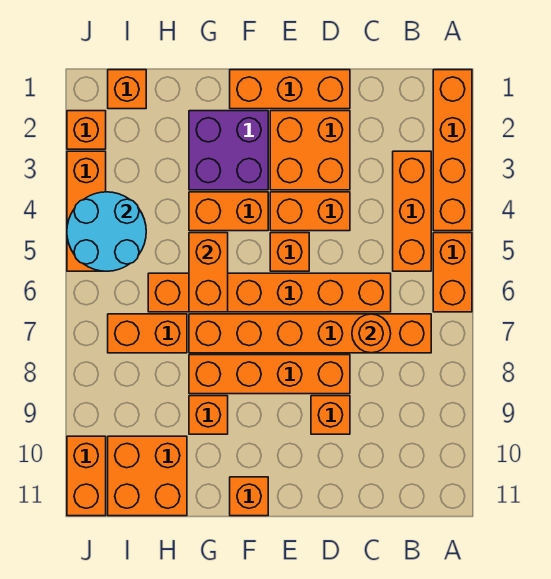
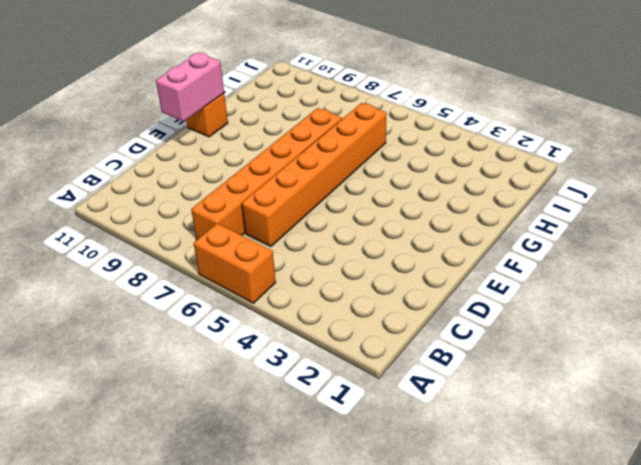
pink brick E11:F11 level 2 -> none
none -> orange brick A1:A4 level 1
none -> orange brick B3:B5 level 1
none -> orange brick D1:F1 level 1

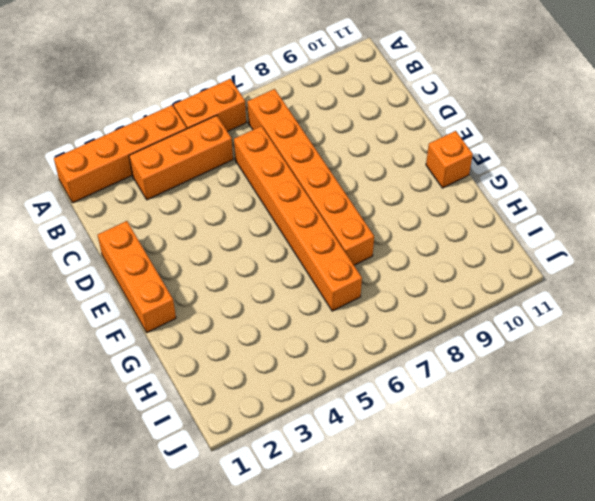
none -> orange brick D2:E3 level 1
none -> orange brick D4:E4 level 1
none -> orange brick D8:G8 level 1

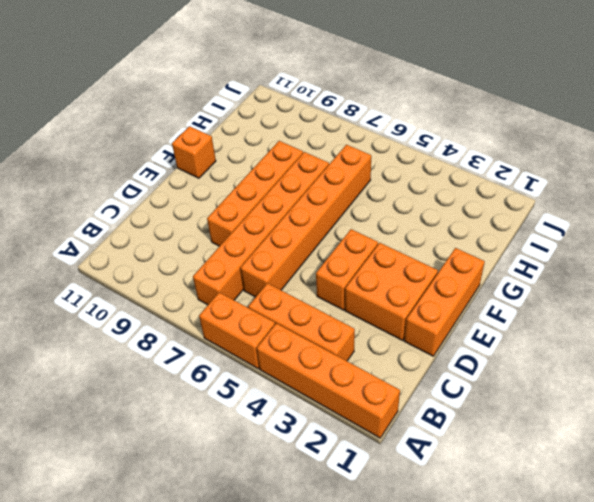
none -> orange brick D9 level 1
none -> orange brick E5 level 1
none -> purple brick F2:G3 level 1

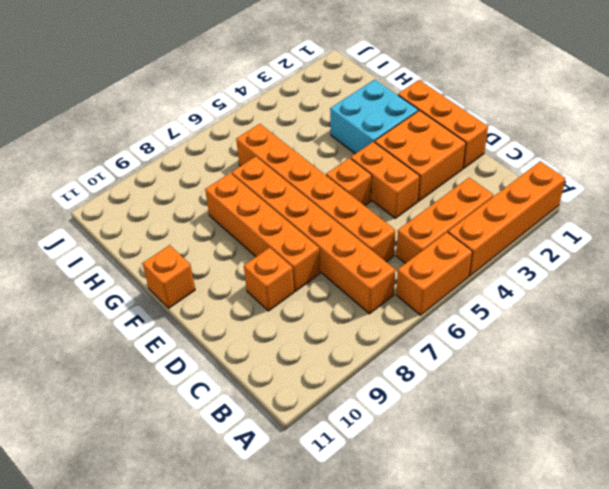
cyan brick F2:G3 level 1 -> purple brick F2:G3 level 1
none -> orange brick F4:G4 level 1
none -> orange brick G9 level 1
none -> orange brick H7:I7 level 1

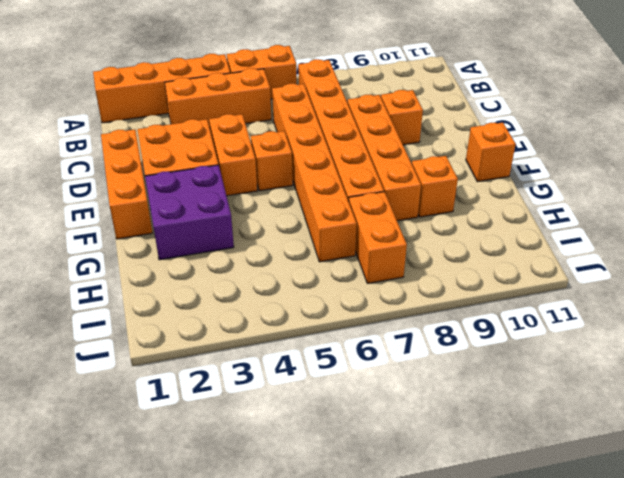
none -> orange brick F4:G4 level 1
none -> orange brick H10:I11 level 1
none -> orange brick I1 level 1

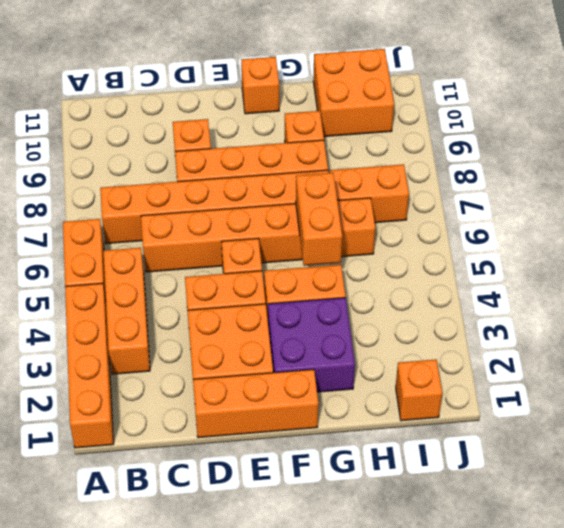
none -> orange brick J2 level 1
none -> orange brick J3:J5 level 1
none -> orange brick J10:J11 level 1

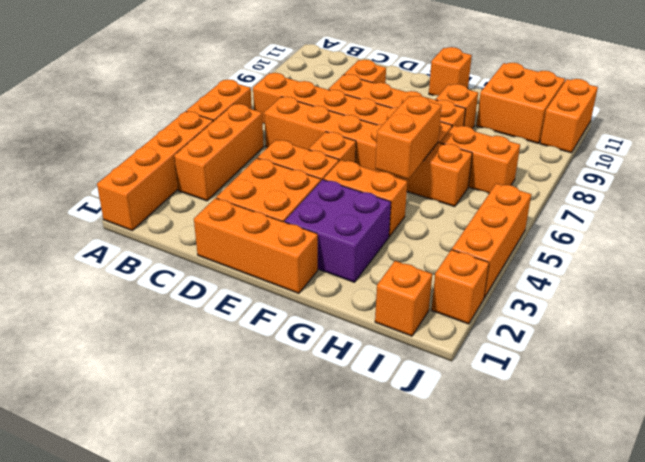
none -> orange round brick C7 level 2
none -> cyan round brick I4:J5 level 2

